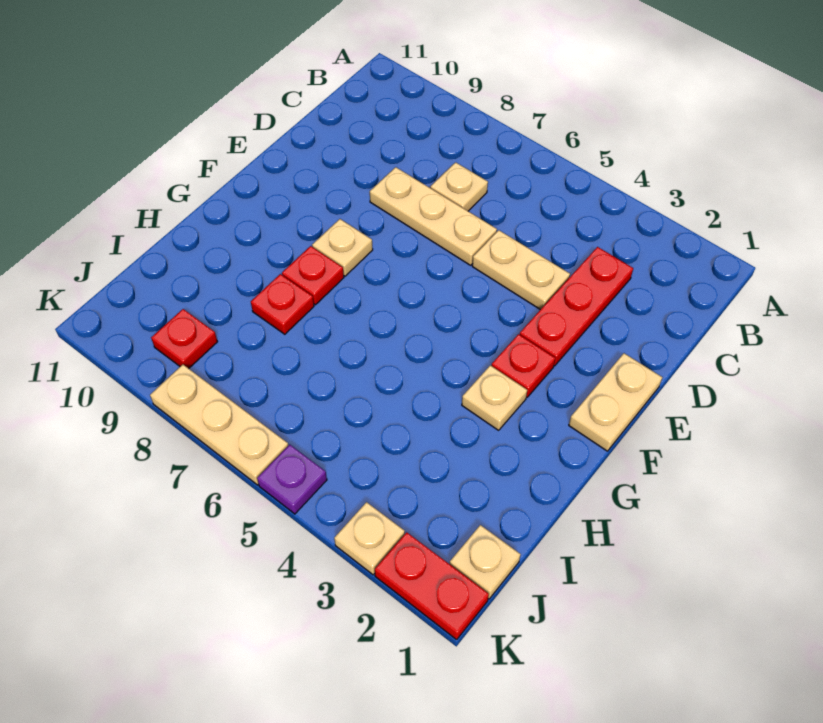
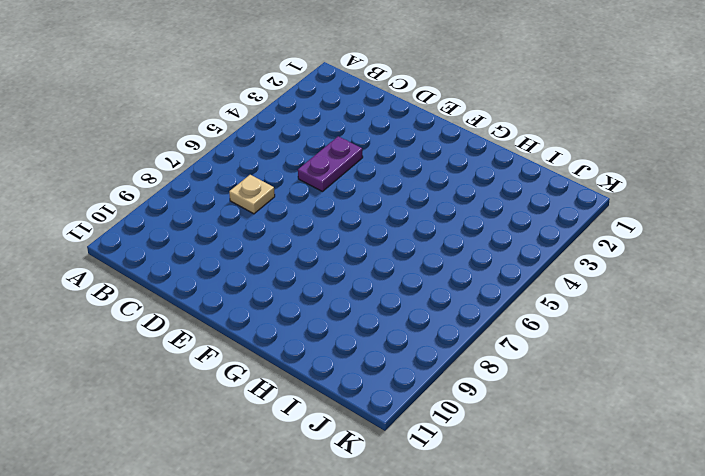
purple plate D4:D5 level 1 -> tan plate D4:D5 level 1
none -> red plate C3:E3 level 1
none -> tan plate D6:D8 level 1
none -> tan plate E1:F1 level 1

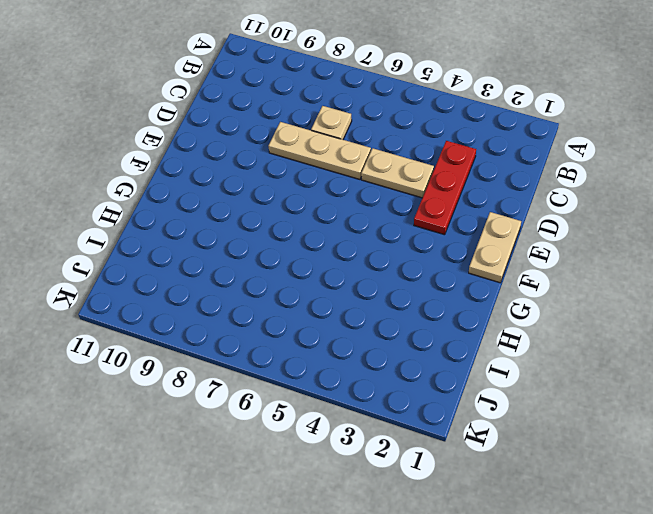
none -> red plate F3 level 1
none -> tan plate F8 level 1
none -> tan plate G3 level 1

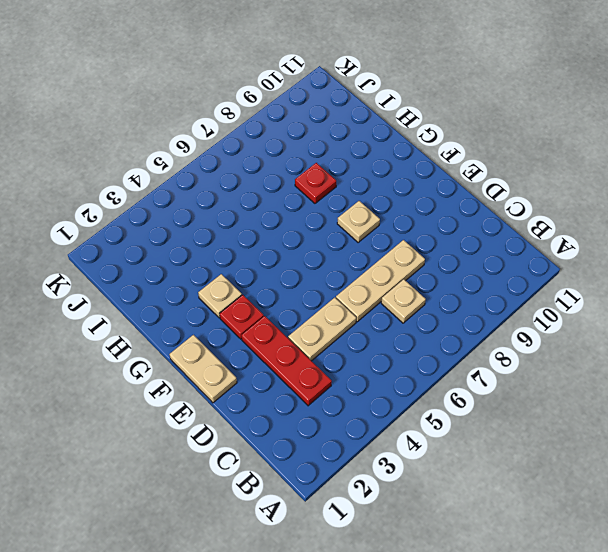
none -> red plate G8 level 1
none -> tan plate J1 level 1
none -> red plate J9 level 1

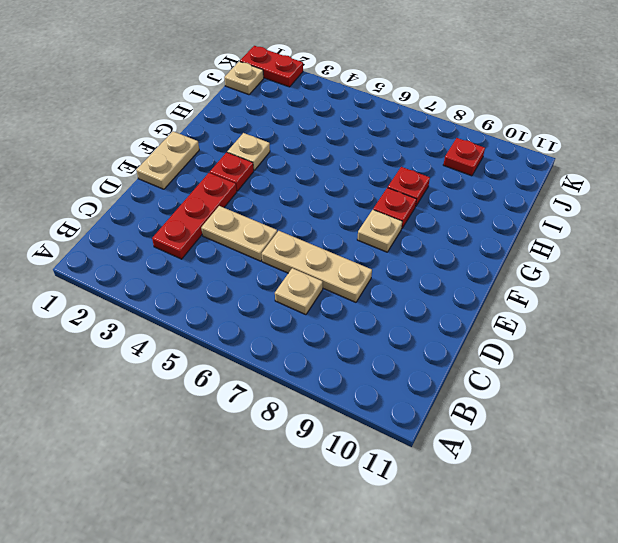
none -> tan plate K3 level 1
none -> purple plate K5 level 1
none -> tan plate K6:K8 level 1

